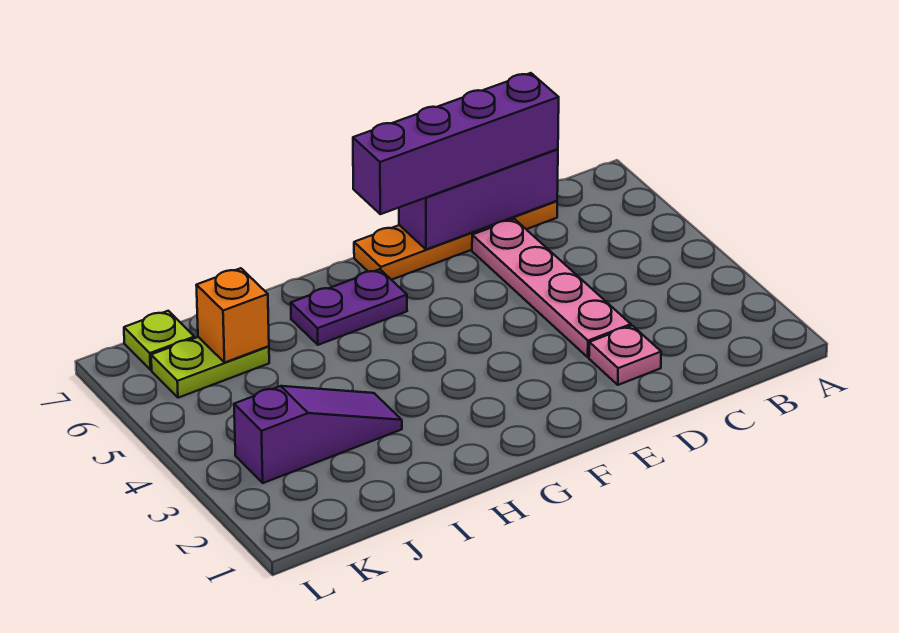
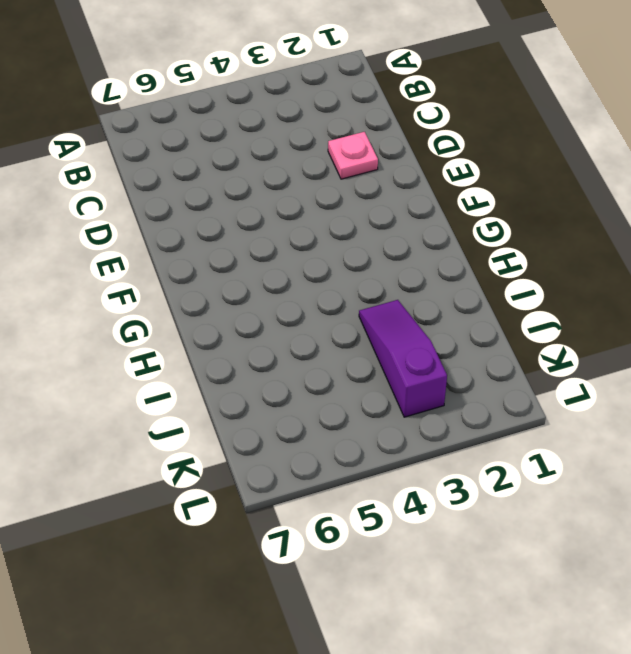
none -> orange plate C7:F7 level 1
none -> pink plate D3:D6 level 1

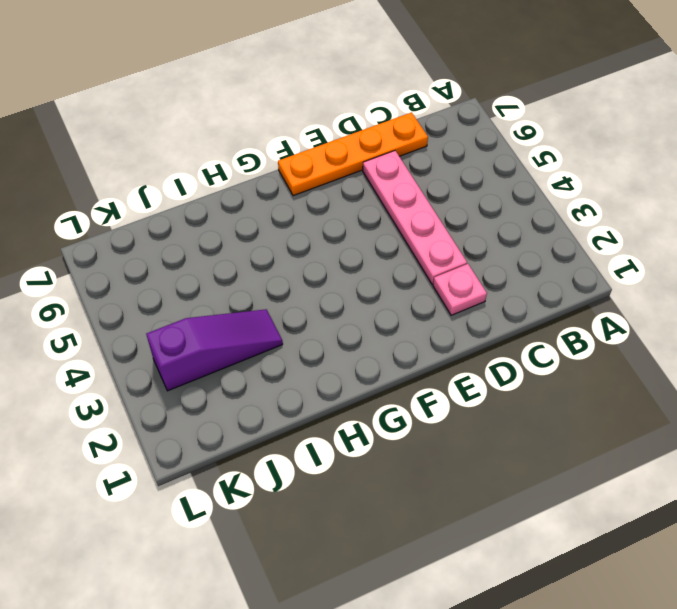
none -> purple plate G6:H6 level 1
none -> lime plate J6:K6 level 1

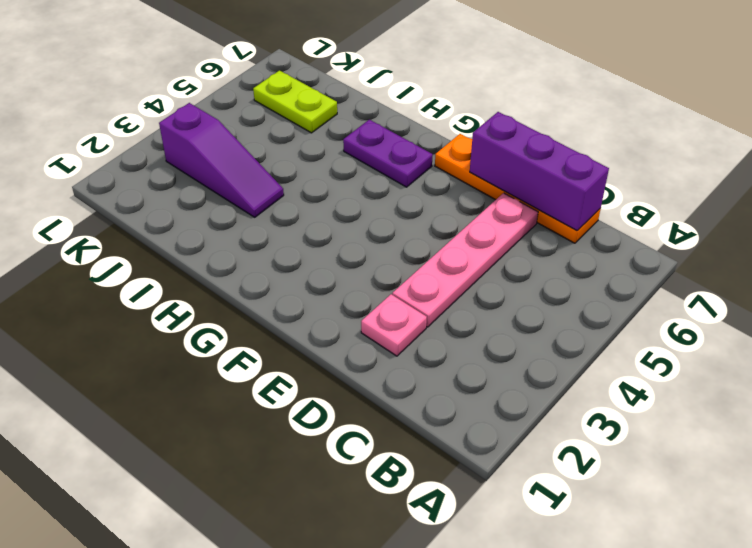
none -> lime plate K7 level 1
none -> orange brick J6 level 2

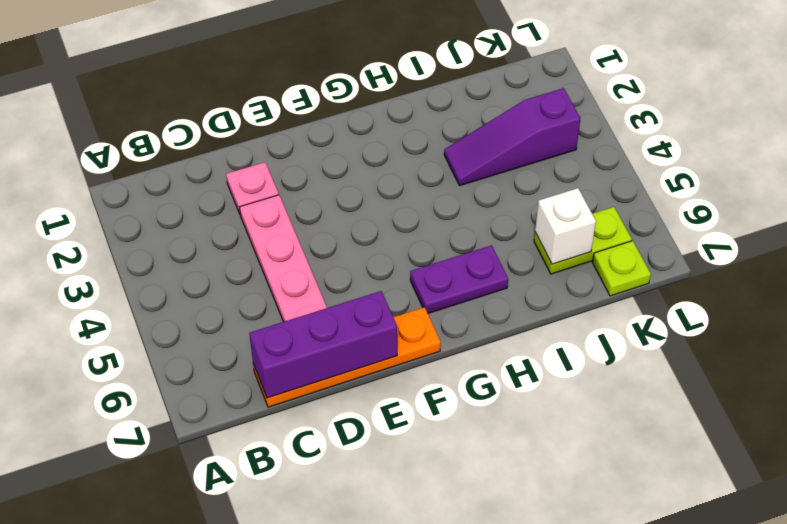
white brick J6 level 2 -> orange brick J6 level 2
none -> purple brick C7:F7 level 3

